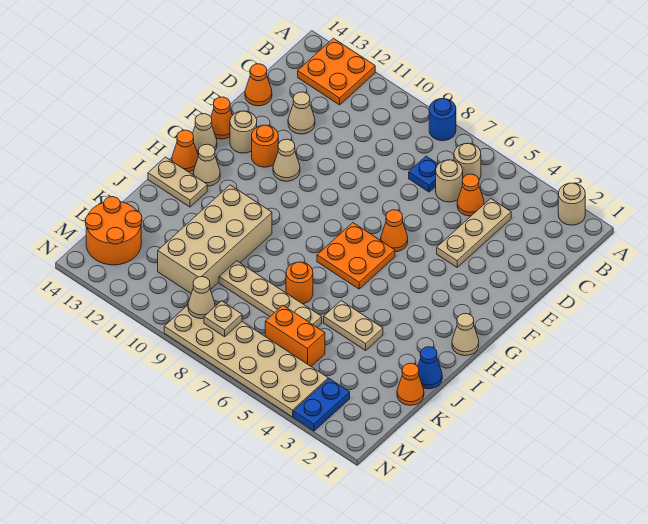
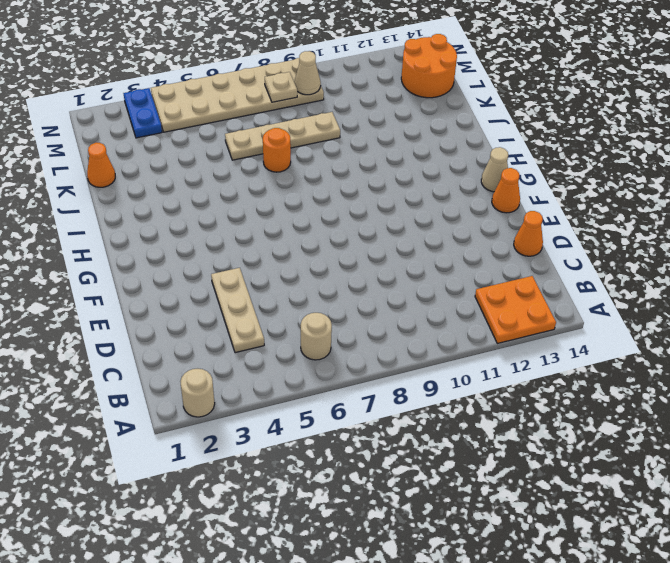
none -> blue round brick A8 level 1
none -> orange cone C5 level 1
none -> tan round brick C6 level 1
none -> blue plate C7 level 1

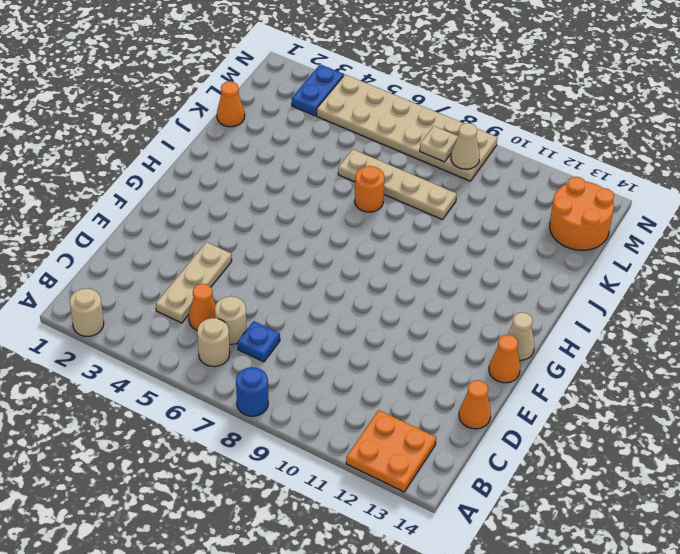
none -> tan cone D12 level 1
none -> orange cone F6 level 1
none -> tan cone F11 level 1
none -> orange round brick F12 level 1

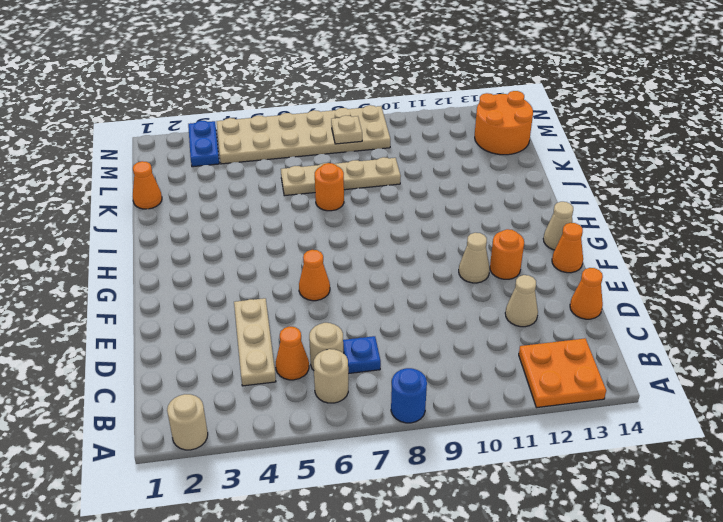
none -> tan round brick F13 level 1
none -> orange plate G6:H7 level 1
none -> tan cone H1 level 1
none -> tan cone H13 level 1

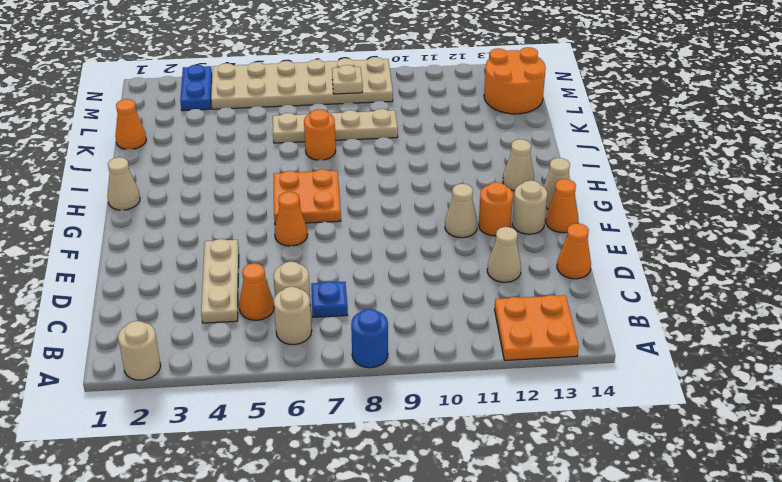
none -> orange cone H14 level 1
none -> tan brick I10:L11 level 1
none -> tan plate I13:I14 level 1
none -> blue cone J1 level 1

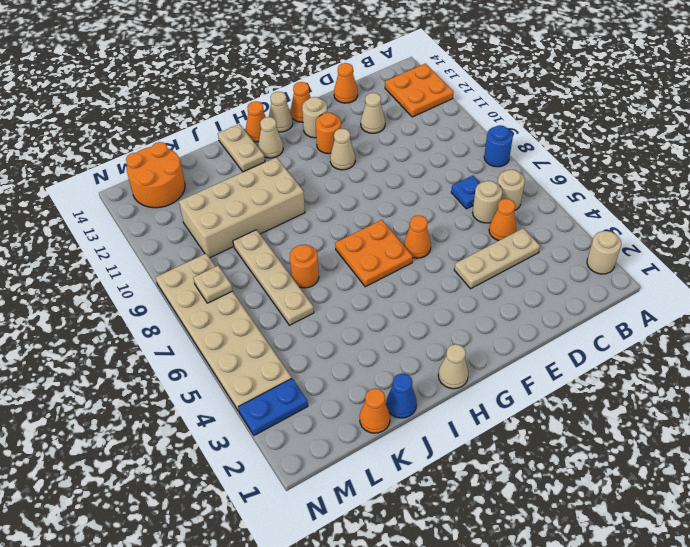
none -> tan plate J4:J5 level 1
none -> orange brick L5:L6 level 1
none -> tan cone M9 level 2

